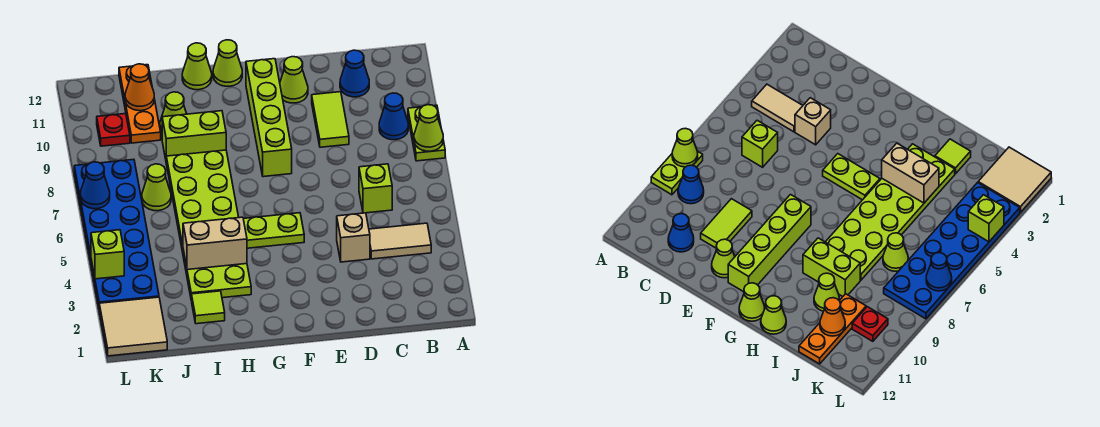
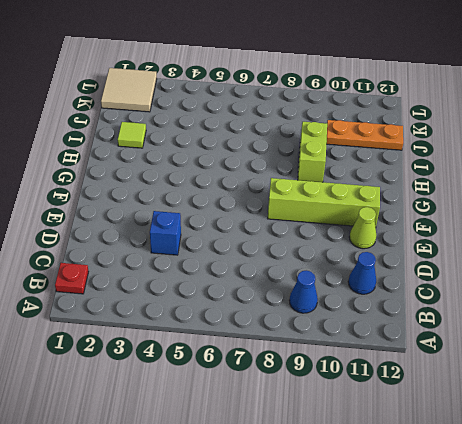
red plate B1 level 1 -> red plate K10 level 1
blue brick D4 level 1 -> tan brick D4 level 1
none -> lime plate A8:A9 level 1
none -> tan tile B4:C4 level 1
none -> lime brick C6 level 1

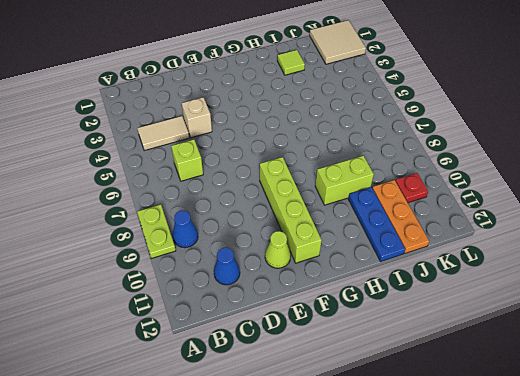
blue plate I10:I12 level 1 -> lime cone I10 level 1
none -> lime tile D9:D10 level 1
none -> lime plate F5:G5 level 1
none -> lime cone G12 level 1

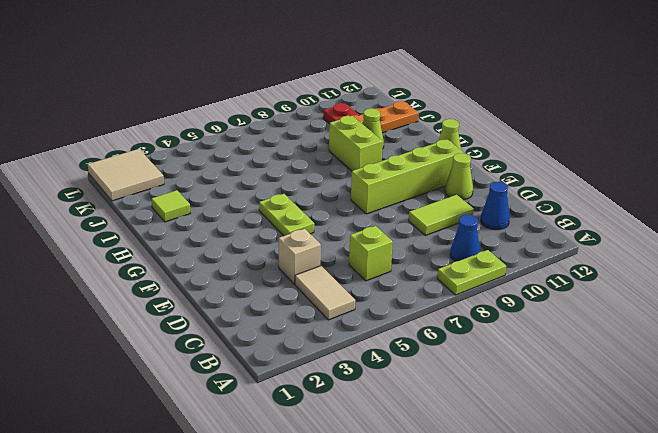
none -> lime plate H3:I8 level 1
none -> lime cone H12 level 1
none -> lime cone J7 level 1

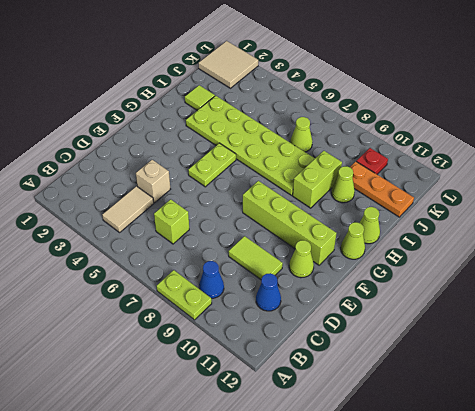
none -> blue plate K3:L8 level 1
none -> lime cone A8 level 2
none -> tan brick H4:I4 level 2

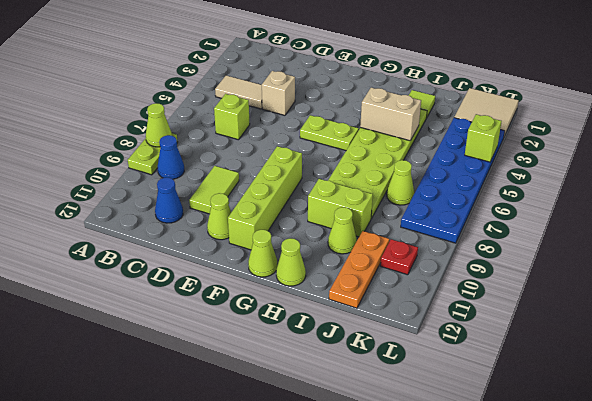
none -> orange cone J11 level 2
none -> blue cone L7 level 2

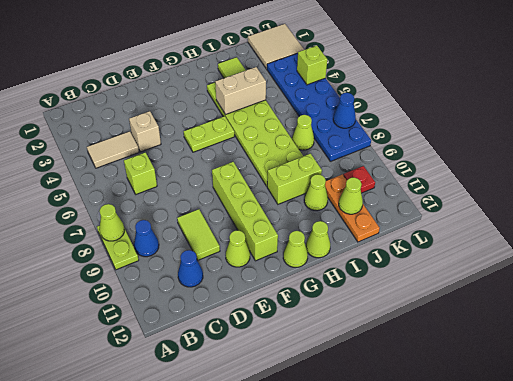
lime cone J11 level 2 -> orange cone J11 level 2

